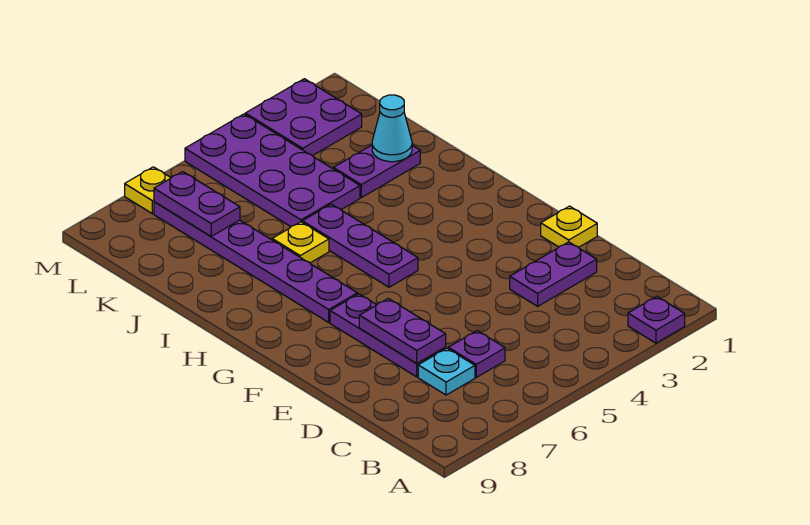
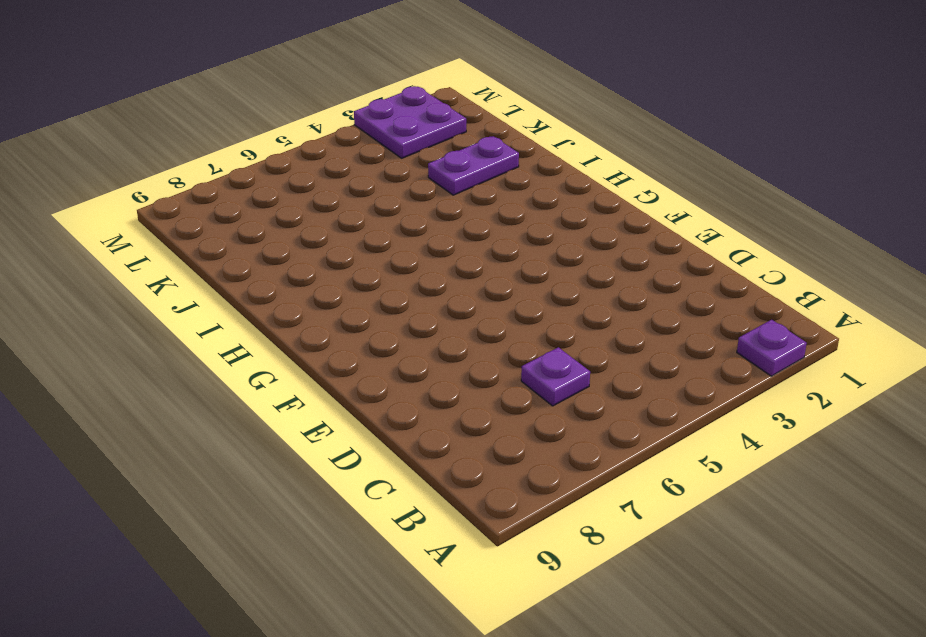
none -> cyan plate C7 level 1
none -> purple plate D2:D3 level 1
none -> purple plate D7:F7 level 1

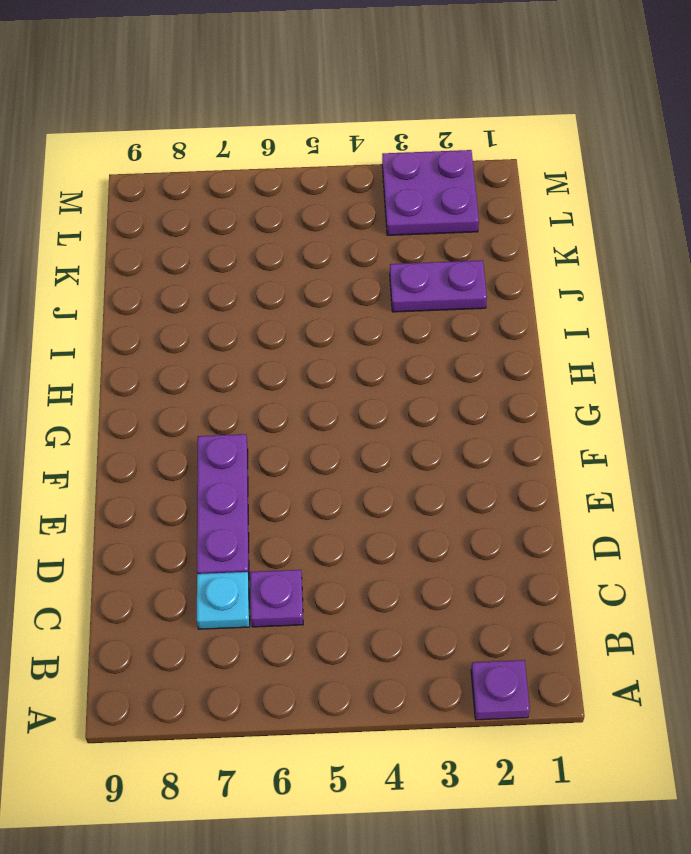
none -> purple plate D2:D3 level 1
none -> yellow plate E1 level 1
none -> purple plate G5:I5 level 1

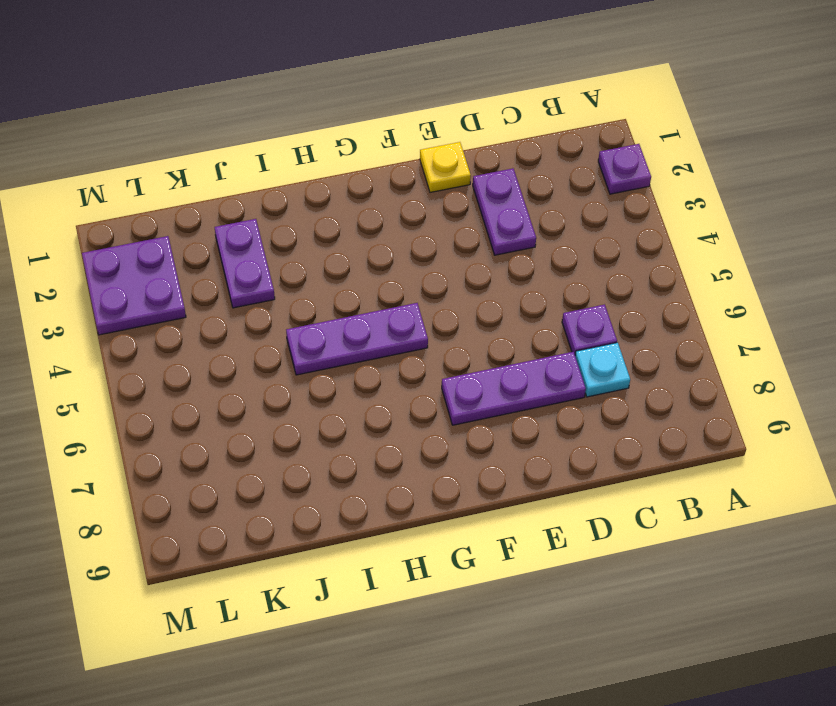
none -> purple plate G7:L7 level 1
none -> yellow plate I6 level 1
none -> purple plate J4:M5 level 1

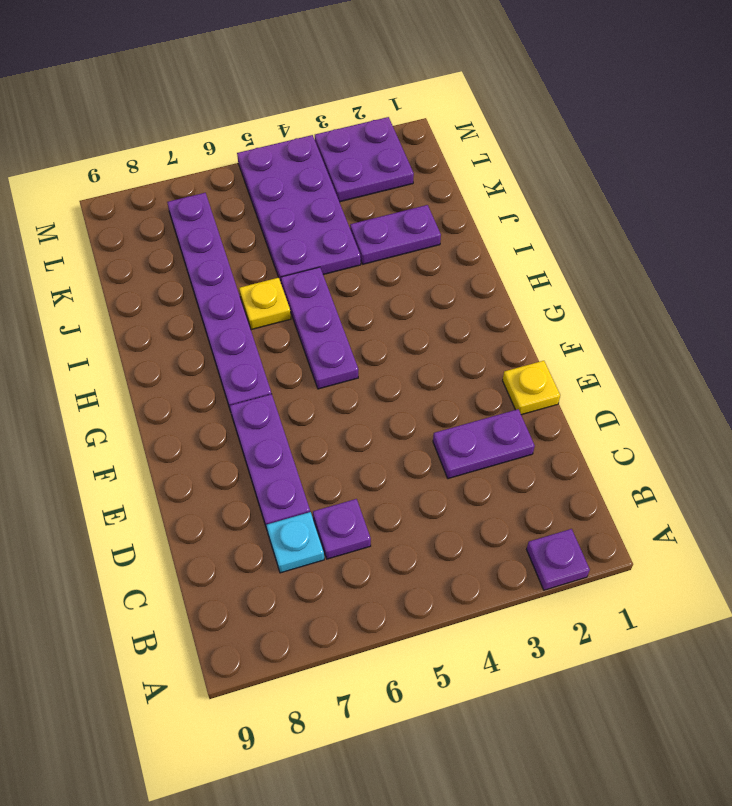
none -> yellow plate M7 level 1
none -> purple plate D7:E7 level 2
none -> cyan cone J2 level 2

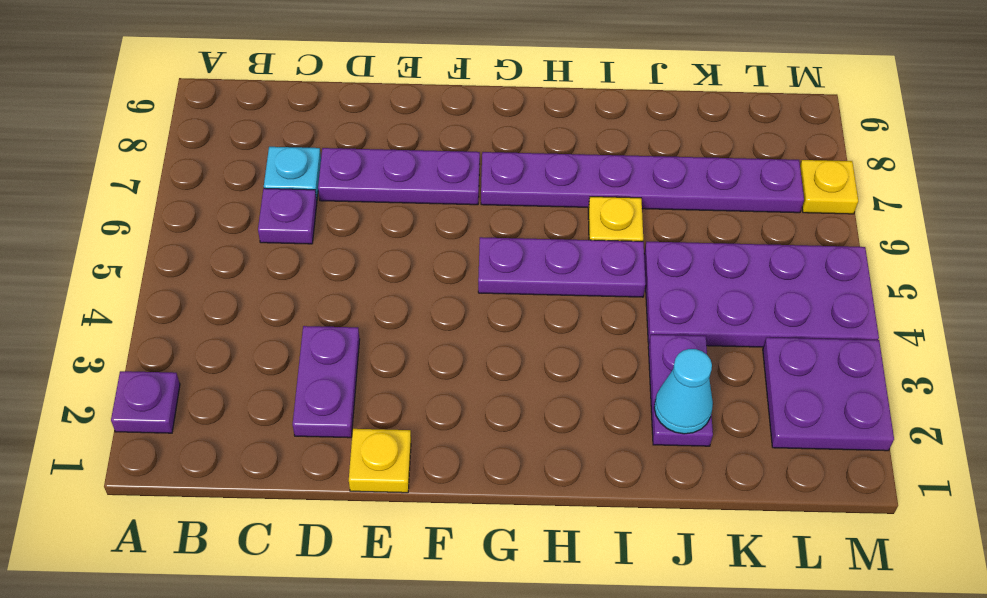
none -> purple plate D7:E7 level 2
none -> purple plate K7:L7 level 2

